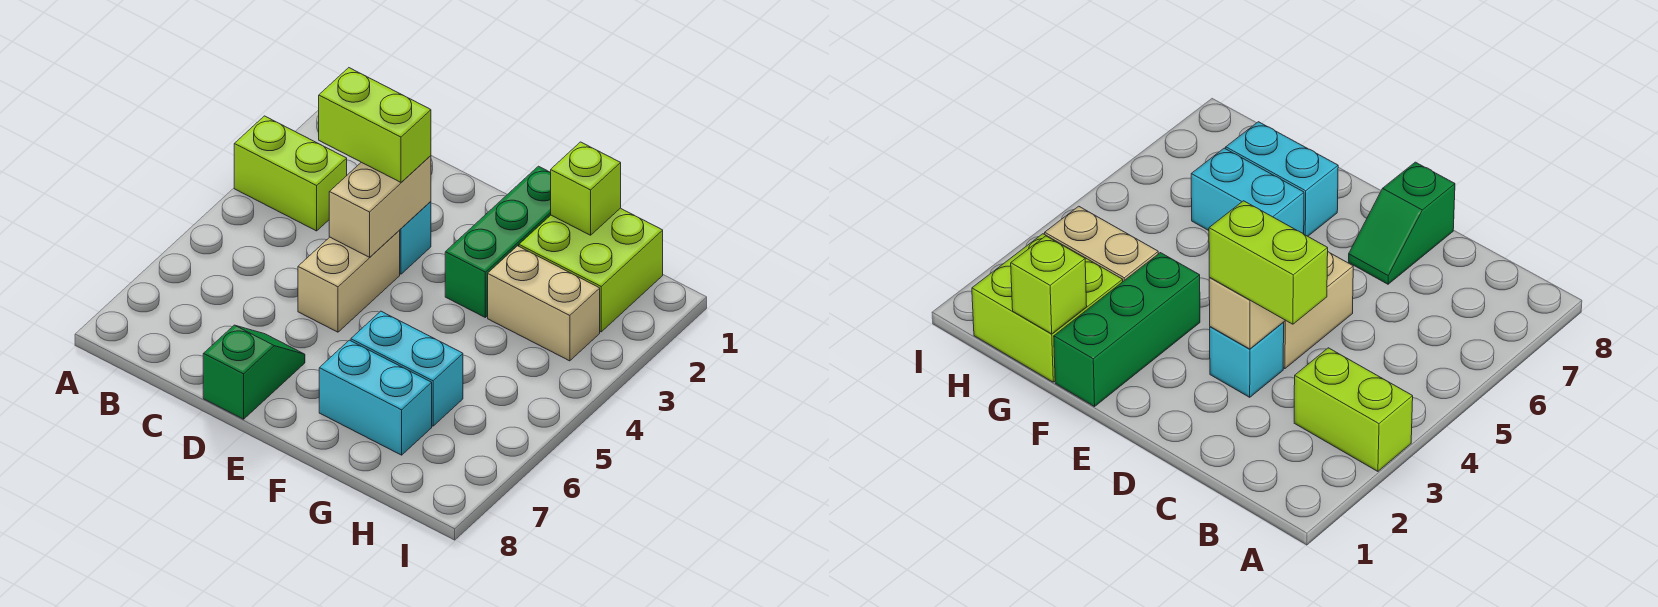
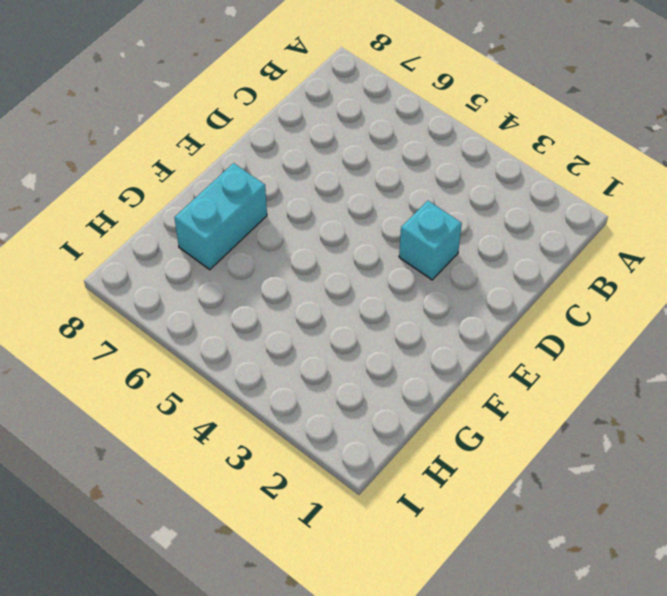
none -> lime brick A3:B3 level 1
none -> tan brick D4:D5 level 1
none -> green slope D7:D8 level 1 top 8

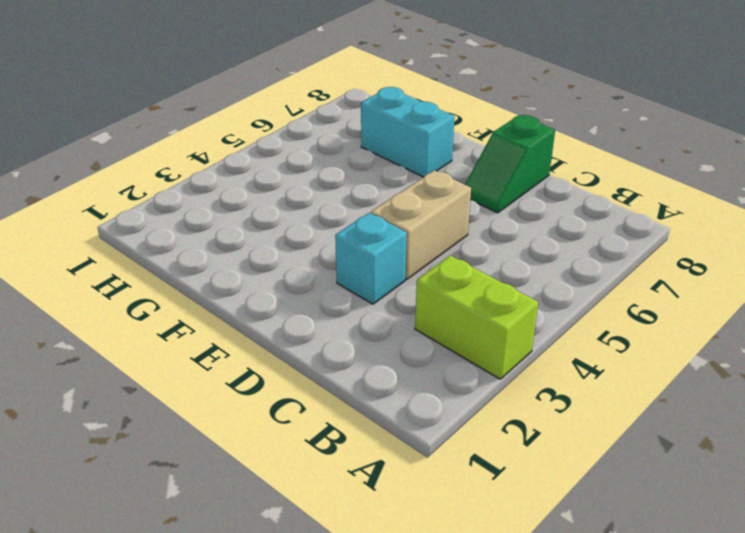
none -> green brick F1:F3 level 1
none -> cyan brick F6:G6 level 1
none -> lime brick G1:H2 level 1

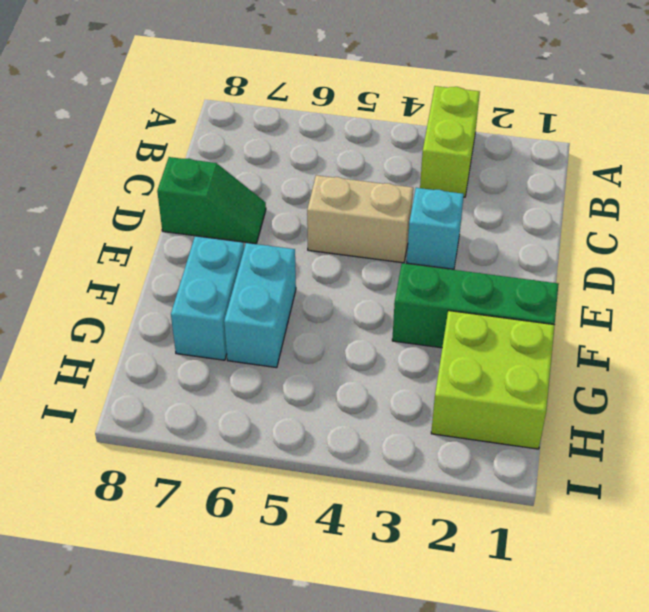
none -> tan brick G3:H3 level 1
none -> tan brick D3:D4 level 2
none -> lime brick G1 level 2

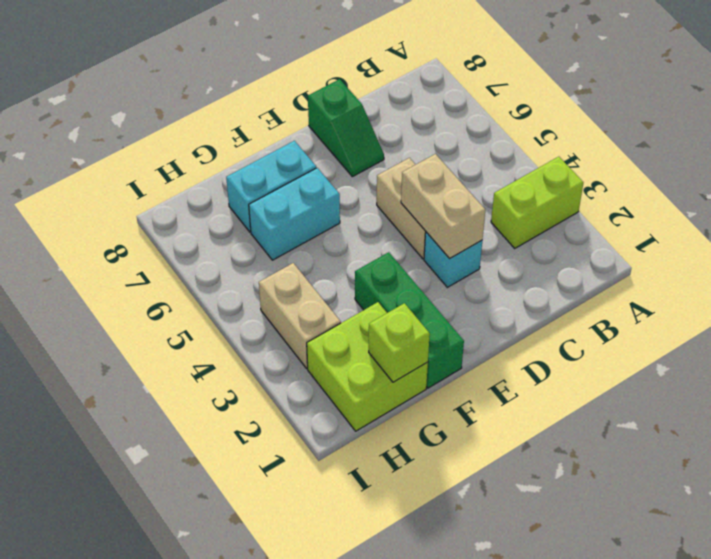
tan brick H3:H4 level 1 -> tan brick G3:H3 level 1
none -> lime brick C3:D3 level 3

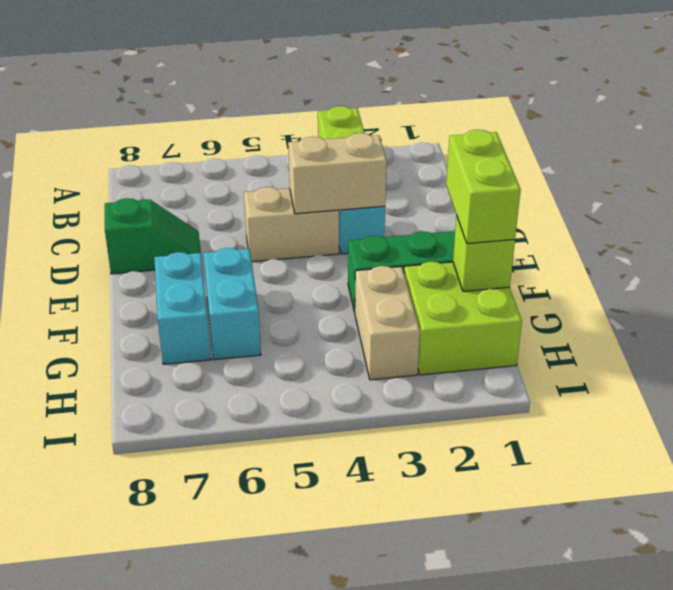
lime brick F1:G1 level 3 -> lime brick C3:D3 level 3

